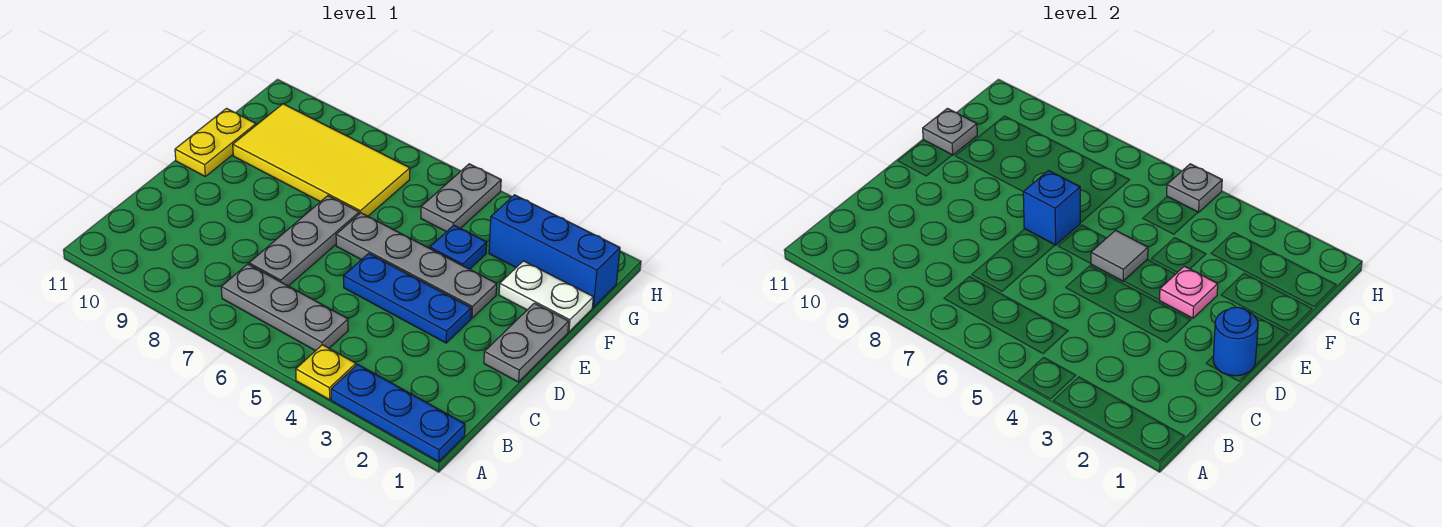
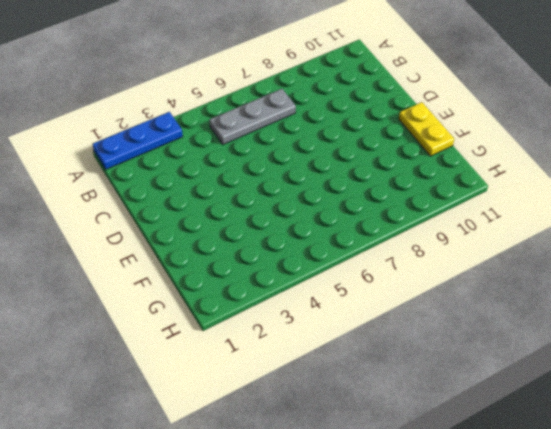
none -> yellow plate A4 level 1
none -> grey plate C7:E7 level 1
none -> grey plate D1:E1 level 1

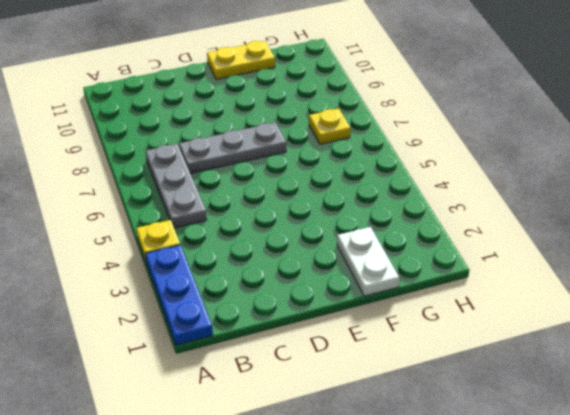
yellow plate G7 level 1 -> yellow tile F7:G10 level 1
none -> grey plate D1:E1 level 1
none -> blue plate D3:D5 level 1
none -> grey plate E3:E6 level 1

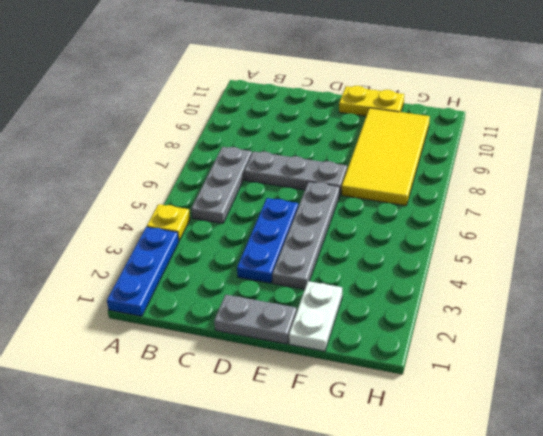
none -> blue plate F4 level 1
none -> blue brick G1:G3 level 1
none -> grey plate G5:H5 level 1

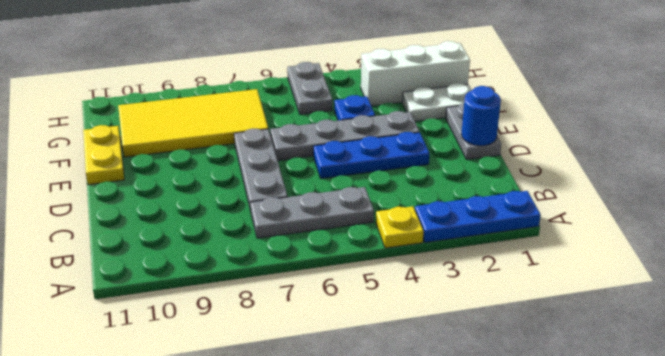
white brick G1:G3 level 1 -> blue brick G1:G3 level 1
none -> pink plate E3 level 2
none -> grey tile E5 level 2
none -> blue brick E7 level 2

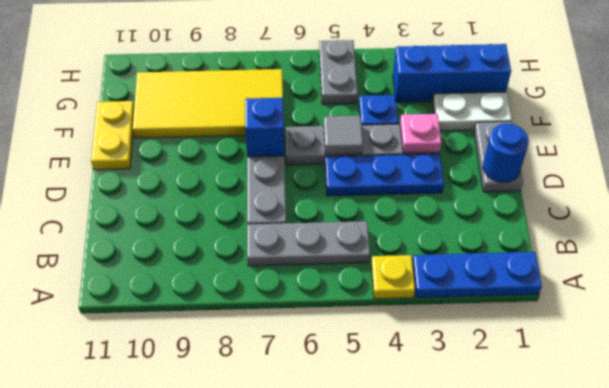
none -> grey plate F11 level 2
none -> grey plate H5 level 2

